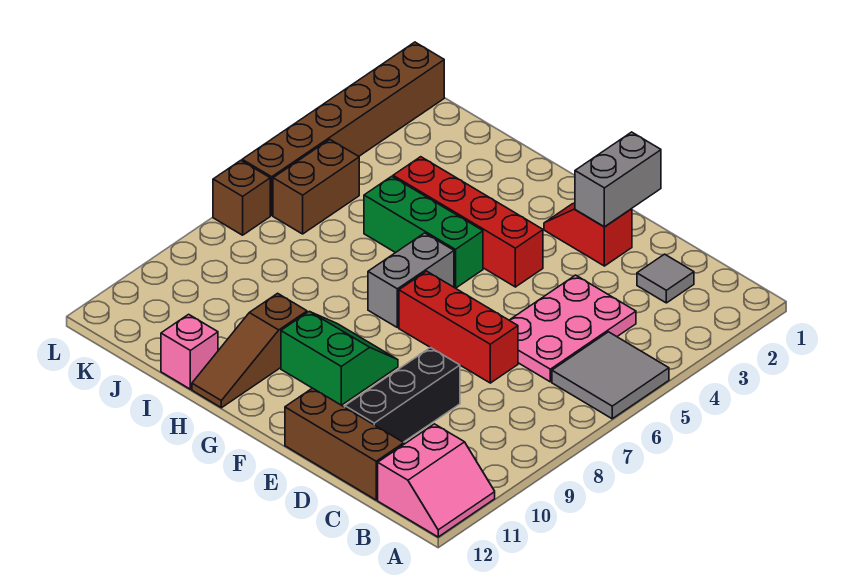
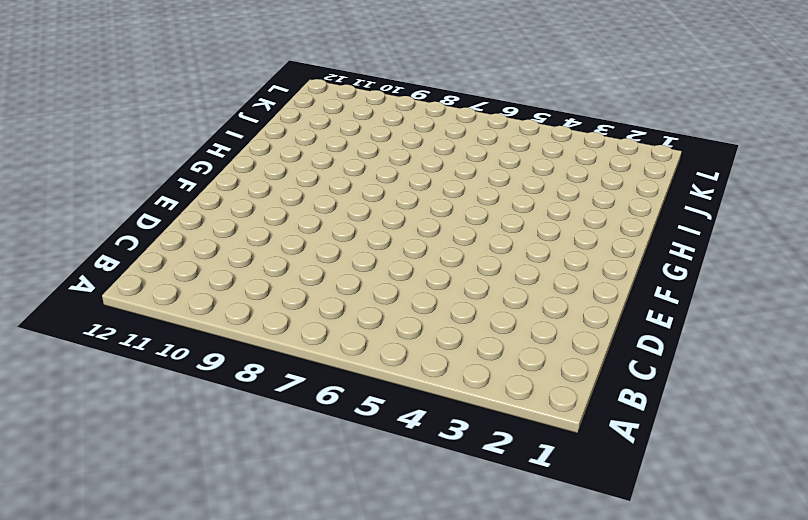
none -> grey tile A5:B6 level 1
none -> pink slope A11:B12 level 1 top B
none -> grey tile C2 level 1

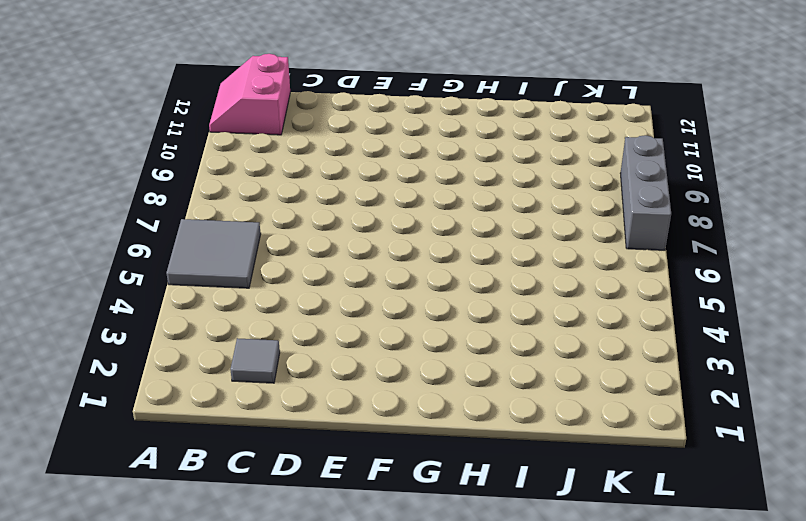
grey brick L7:L9 level 1 -> brown brick L7 level 1
none -> pink plate C4:D6 level 1
none -> brown brick C12:E12 level 1
none -> red brick D7:F7 level 1

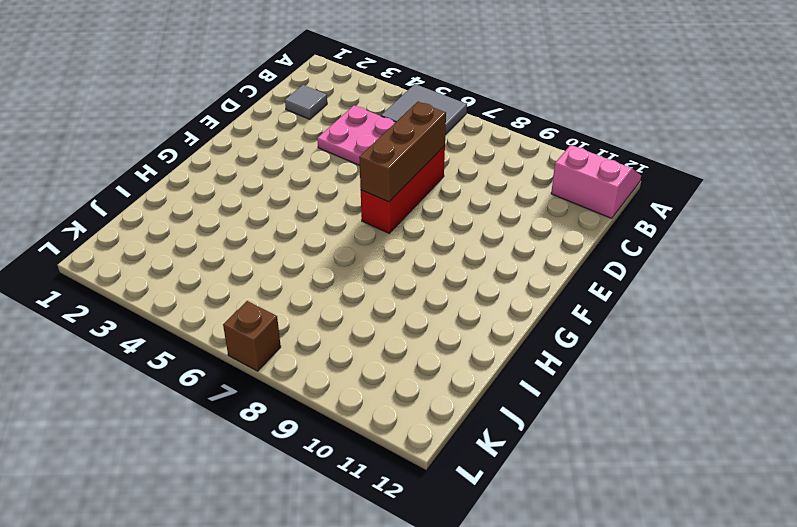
brown brick D7:F7 level 2 -> brown brick C12:E12 level 1
none -> black brick D9:D11 level 1
none -> red slope E2:F2 level 1 top E
none -> red brick F4:I4 level 1

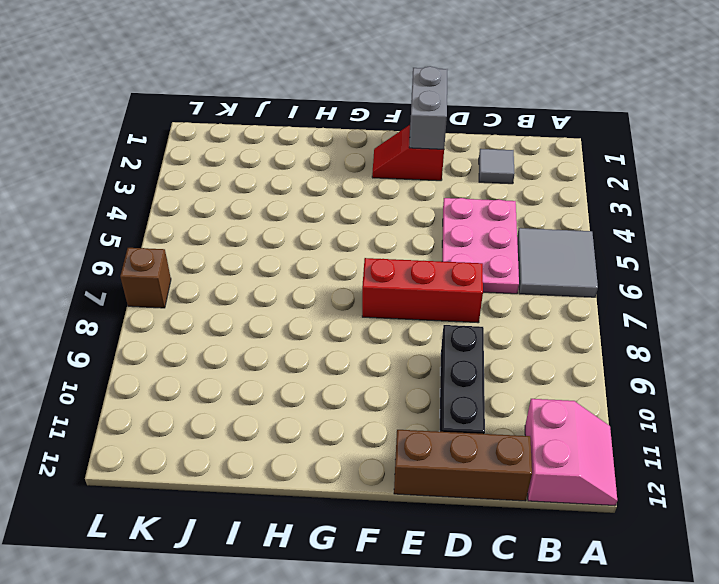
none -> red brick F4:I4 level 1
none -> green slope F9:G10 level 1 top 10
none -> green brick G5:I5 level 1

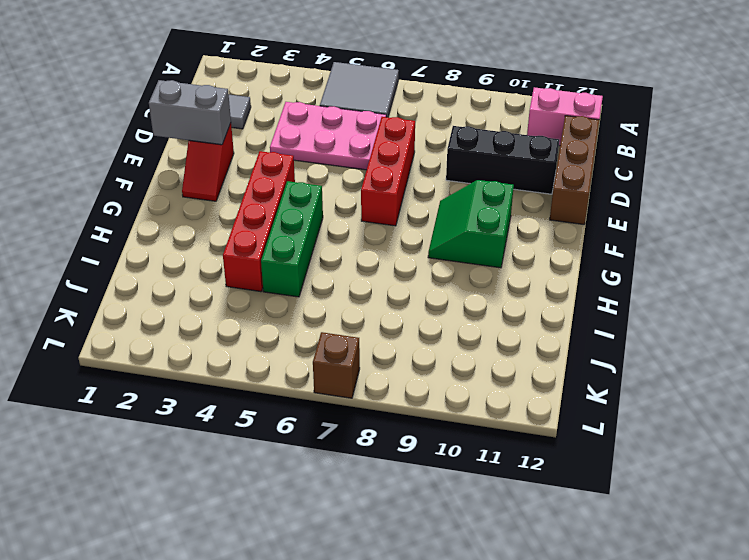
none -> grey brick G6:G7 level 1
none -> brown slope H10:H12 level 1 top 10
none -> pink brick I12 level 1

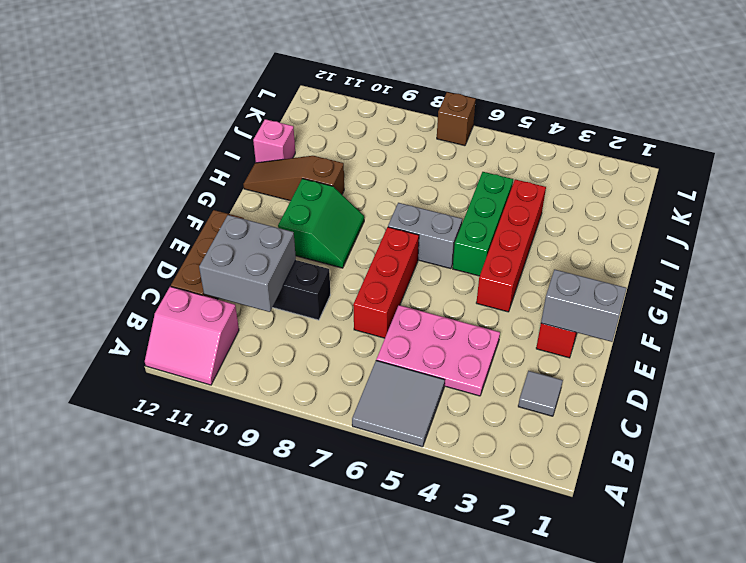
grey brick C10:D11 level 2 -> none
none -> brown brick K5:K6 level 1
none -> brown brick L1:L6 level 1

